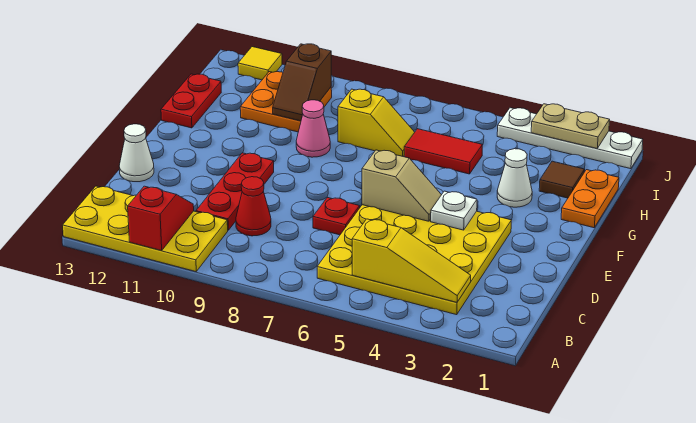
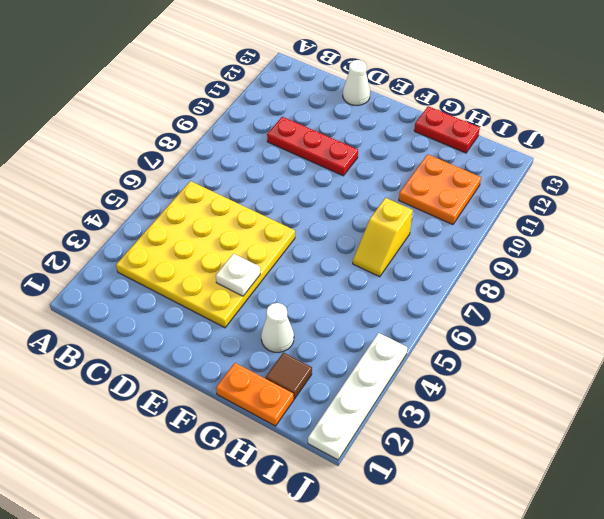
none -> yellow plate A10:B13 level 1
none -> red cone C9 level 1
none -> red plate D7 level 1

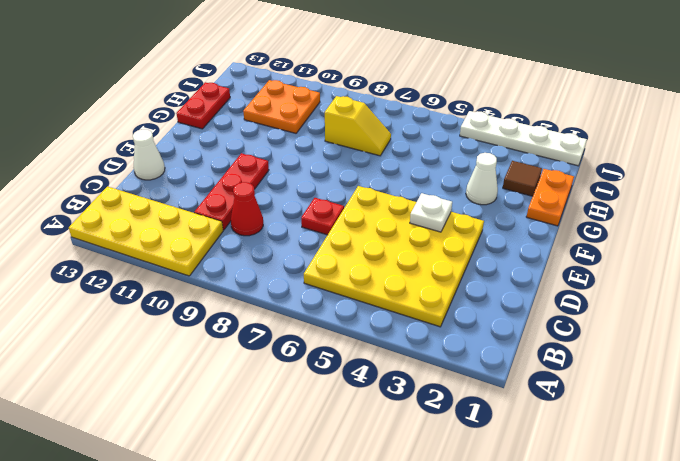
none -> pink cone G9 level 1
none -> red tile H5:H6 level 1
none -> yellow tile J12 level 1

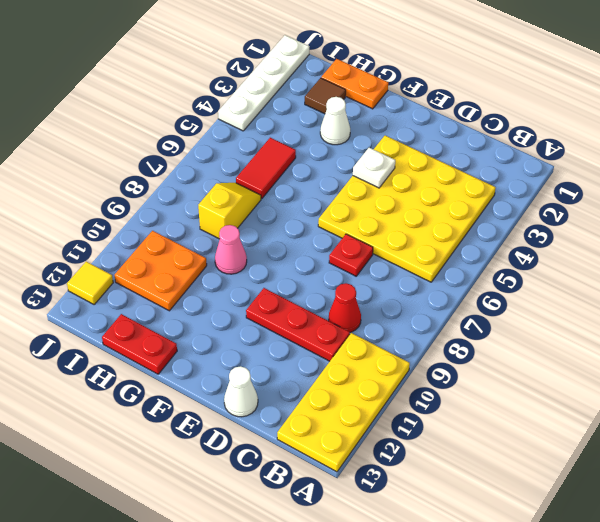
none -> red slope A11:B11 level 2 top A
none -> yellow slope B3:B5 level 2 top 5
none -> tan slope E5:E6 level 2 top 6

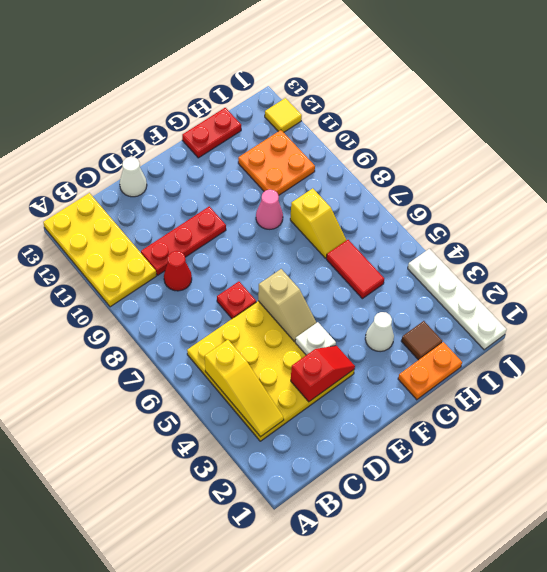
red slope D3:E3 level 2 top D -> red slope A11:B11 level 2 top A
none -> brown slope H10:I10 level 2 top I
none -> tan plate J2:J3 level 2

